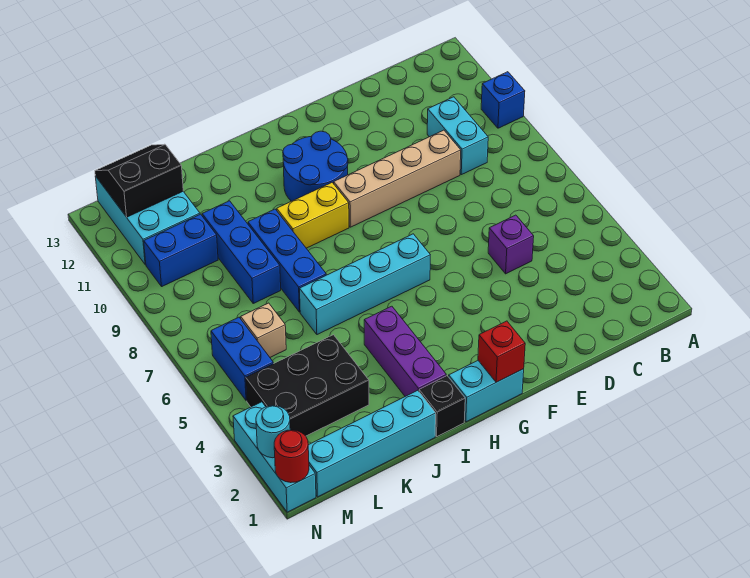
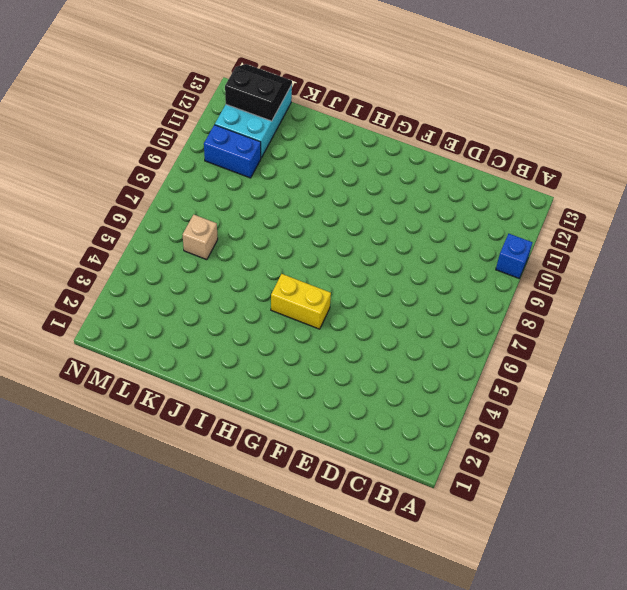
yellow brick G5:H5 level 1 -> yellow brick H9:I9 level 1
none -> cyan brick C9:C10 level 1
none -> purple brick D5 level 1
none -> tan brick D9:G9 level 1

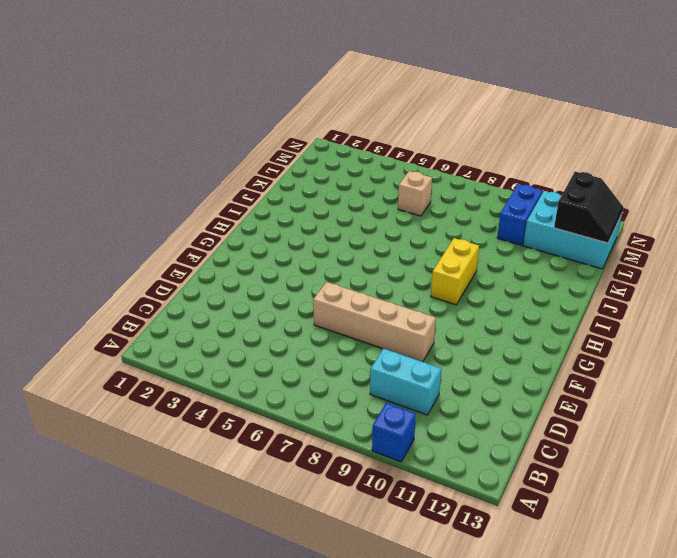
tan brick E6:E9 level 1 -> tan brick D9:G9 level 1
none -> purple brick D5 level 1
none -> cyan brick G1:H1 level 1
none -> cyan brick G6:J6 level 1

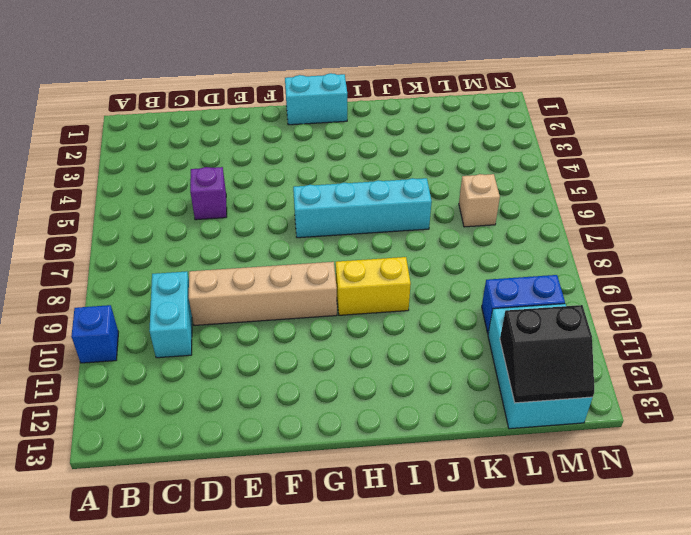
none -> blue round brick G10:H11 level 1
none -> black brick I1 level 1
none -> purple brick I2:I4 level 1

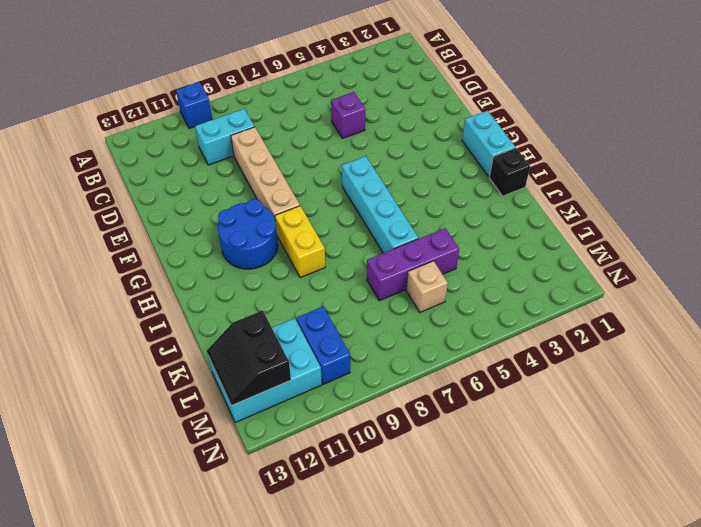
purple brick K5:K7 level 1 -> purple brick I2:I4 level 1
none -> cyan brick J1:M1 level 1
none -> blue brick J7:J9 level 1
none -> black brick K3:M4 level 1

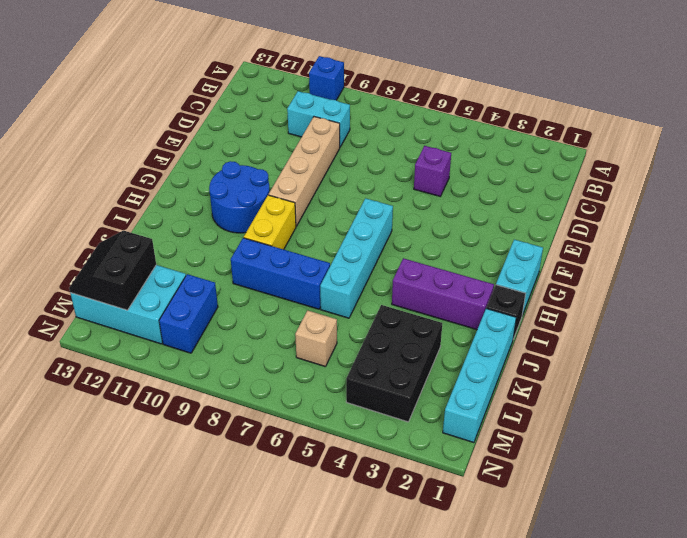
none -> blue brick K8:K10 level 1
none -> blue brick M5:M6 level 1
none -> cyan brick N1:N3 level 1

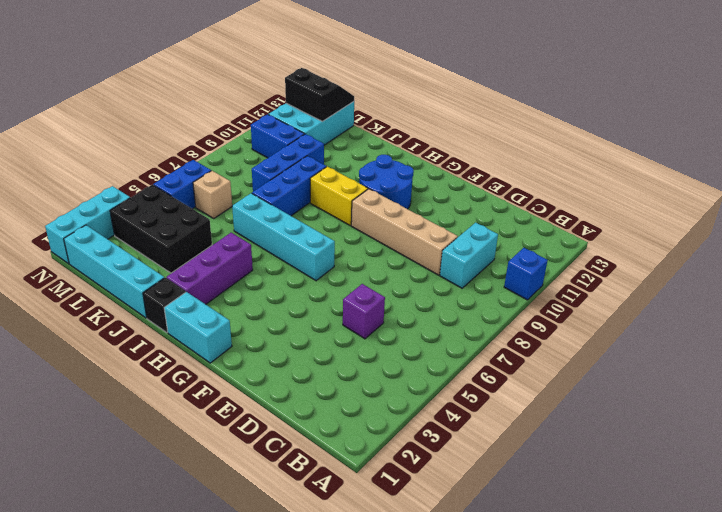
none -> red brick G1 level 2
none -> red round brick N1 level 2
none -> cyan round brick N2 level 2

